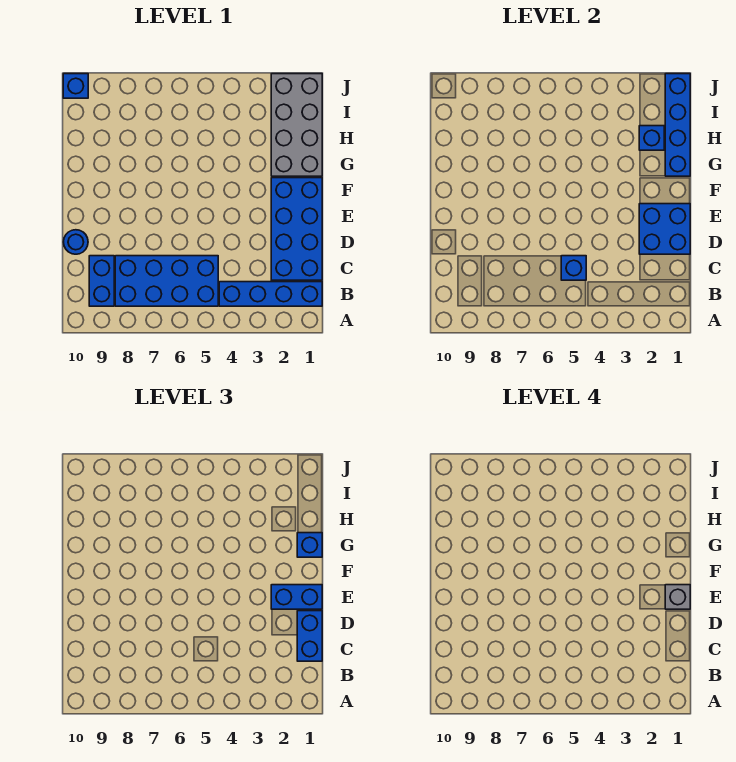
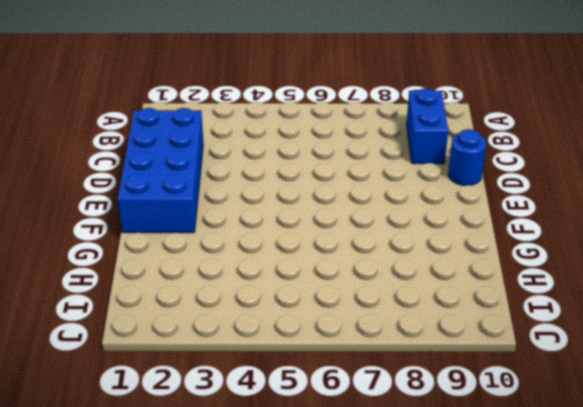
none -> blue brick B1:B4 level 1
none -> blue brick B5:C8 level 1
none -> grey brick G1:J2 level 1

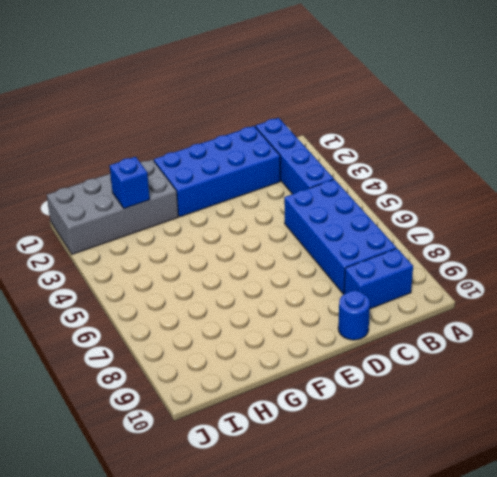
none -> blue brick J10 level 1
none -> blue brick C5 level 2
none -> blue brick D1:E2 level 2

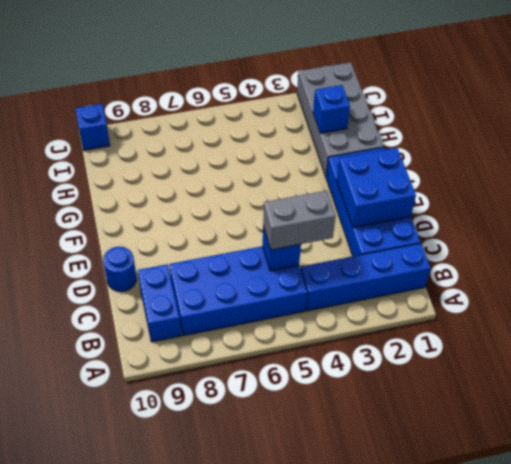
grey brick C4:C5 level 3 -> none
none -> blue brick G1:J1 level 2
none -> blue brick C1:D1 level 3
none -> blue brick E1:E2 level 3

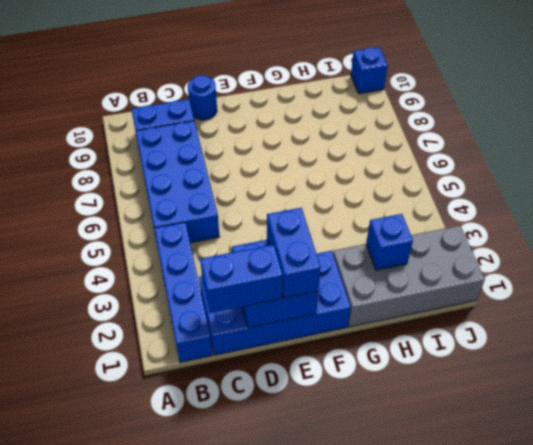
none -> blue brick C5 level 2
none -> blue brick G1:J1 level 2
none -> blue brick G1 level 3

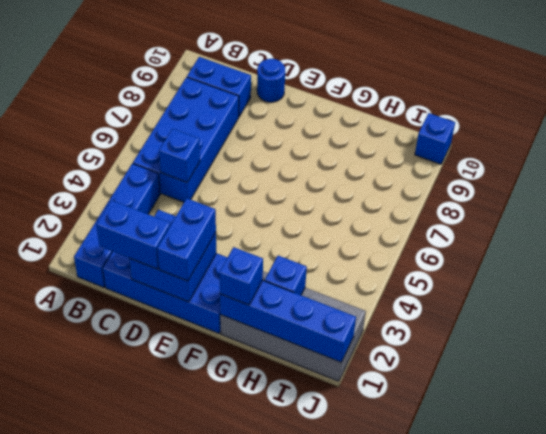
none -> grey brick E1 level 4

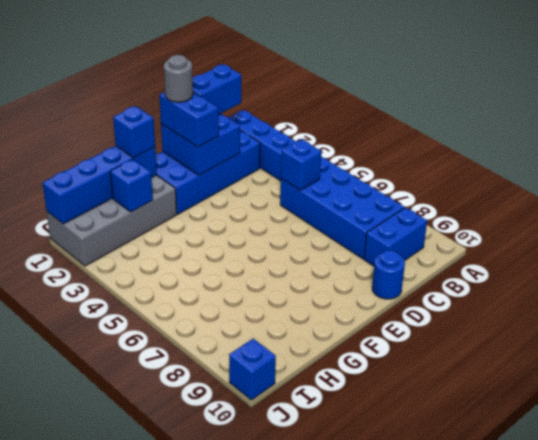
grey round brick E1 level 4 -> grey brick E1 level 4

